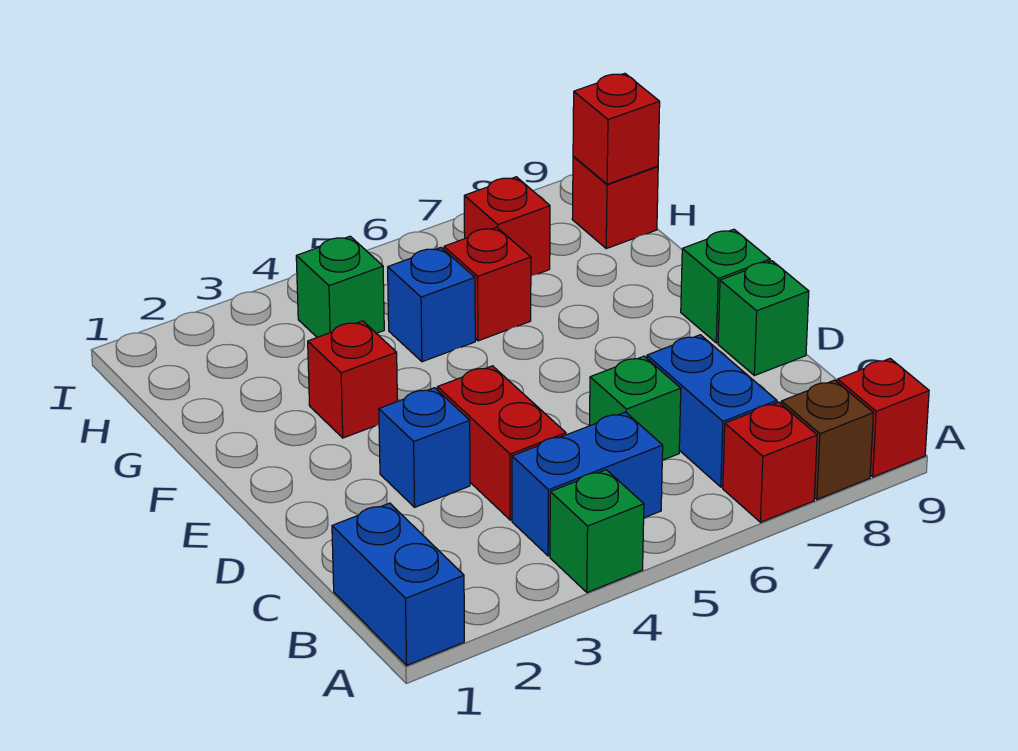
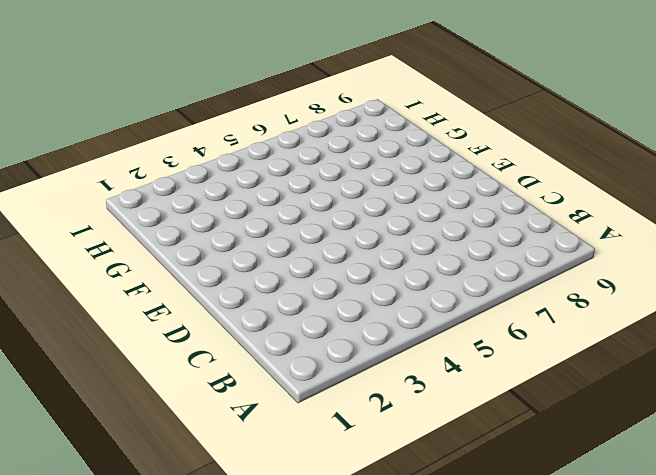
none -> blue brick A1:B1 level 1
none -> green brick A4 level 1
none -> red brick A7 level 1

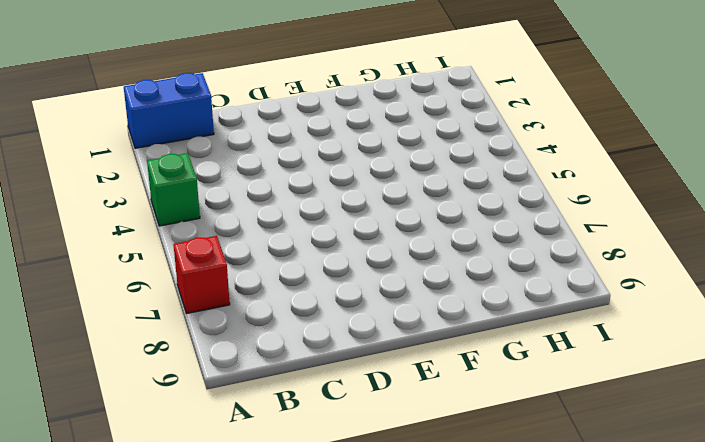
none -> brown brick A8 level 1
none -> red brick A9 level 1
none -> blue brick B4:B5 level 1

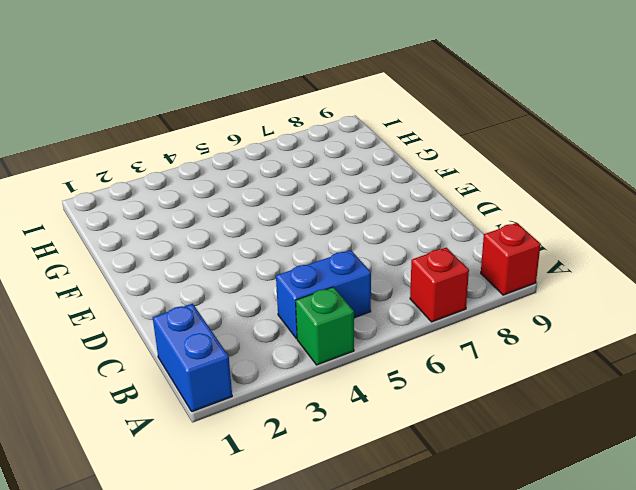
none -> brown brick A8 level 1
none -> blue brick B7:C7 level 1
none -> red brick C4:D4 level 1

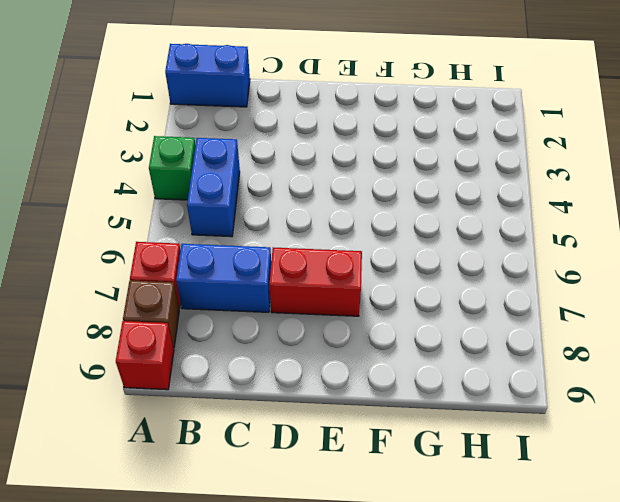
red brick D7:E7 level 1 -> red brick C4:D4 level 1
none -> green brick C6 level 1
none -> blue brick D3 level 1
none -> green brick D9 level 1

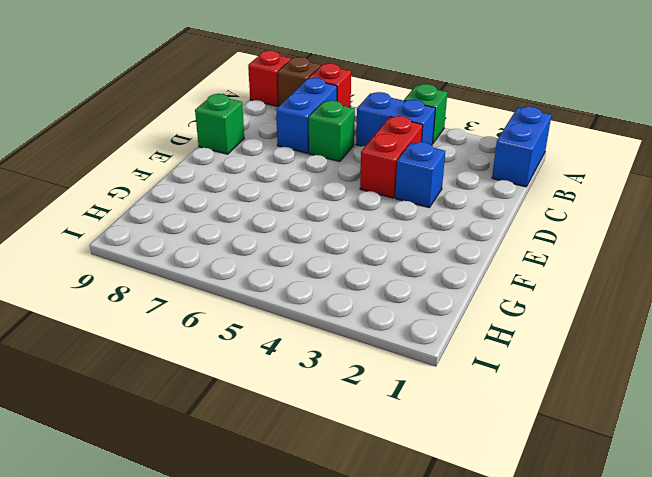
none -> green brick E9 level 1
none -> red brick F3 level 1
none -> blue brick G5 level 1

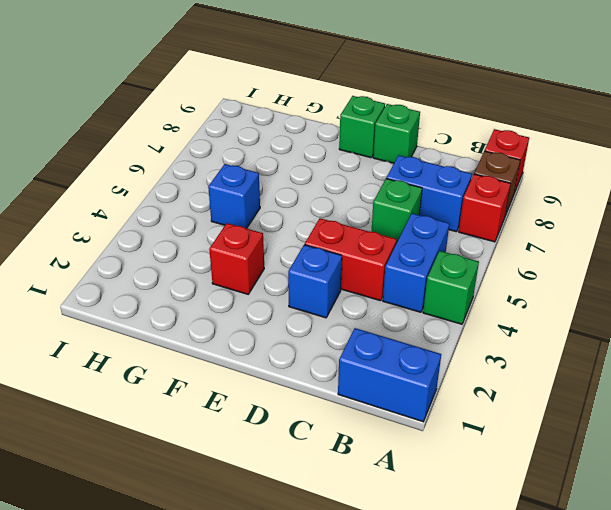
none -> red brick G6 level 1
none -> green brick H4 level 1
none -> red brick H7 level 1

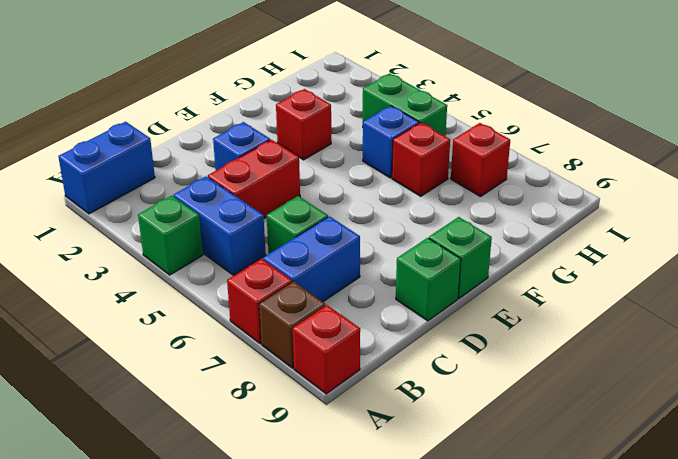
green brick H4:H5 level 1 -> green brick H4 level 1
none -> red brick H9 level 1
none -> red brick H9 level 2

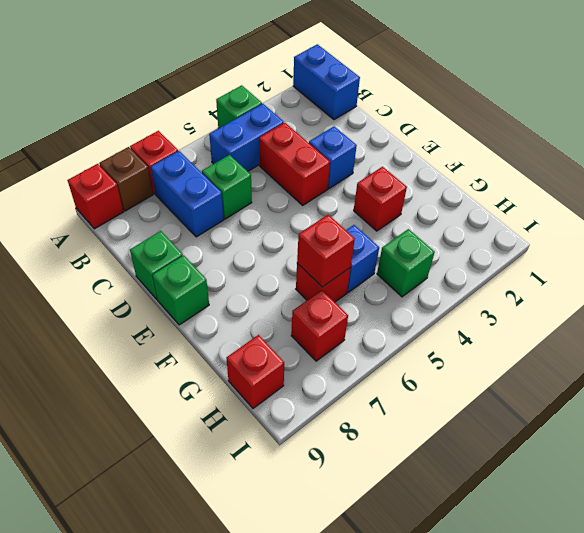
red brick G6 level 2 -> red brick H9 level 2

